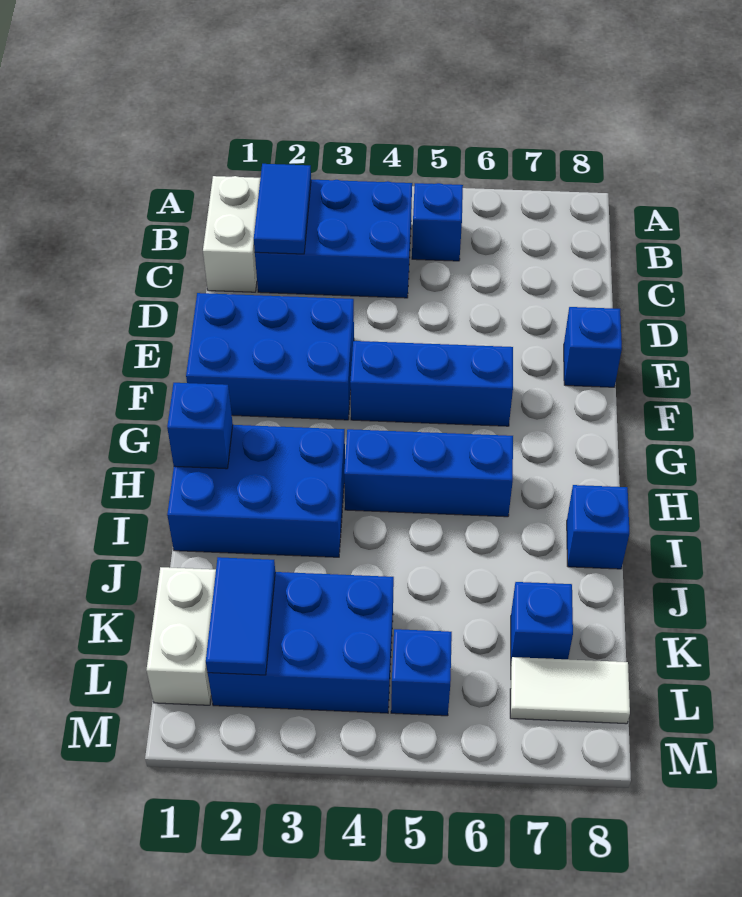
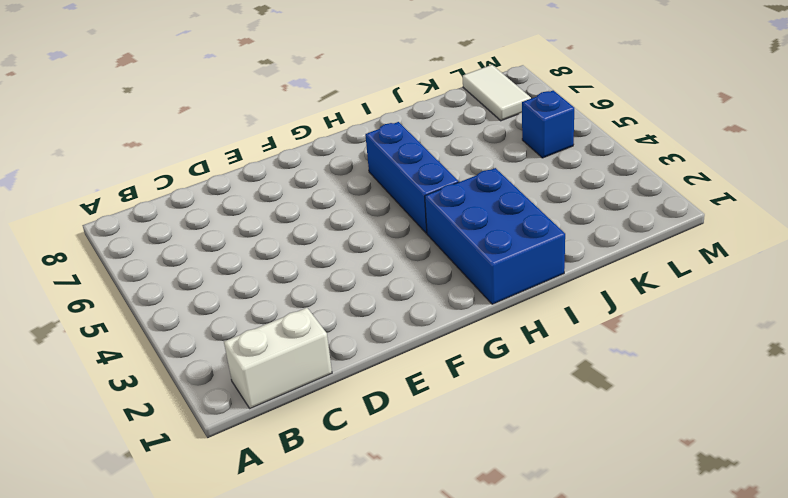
none -> blue brick B2:C4 level 1
none -> blue brick B5 level 1
none -> blue brick E1:F3 level 1

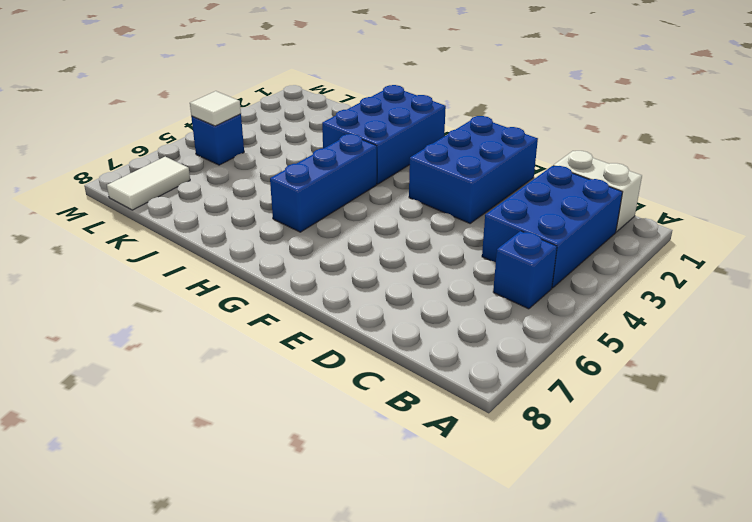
white tile L5 level 2 -> none
none -> blue brick E8 level 1
none -> blue brick F4:F6 level 1
none -> blue brick I8 level 1

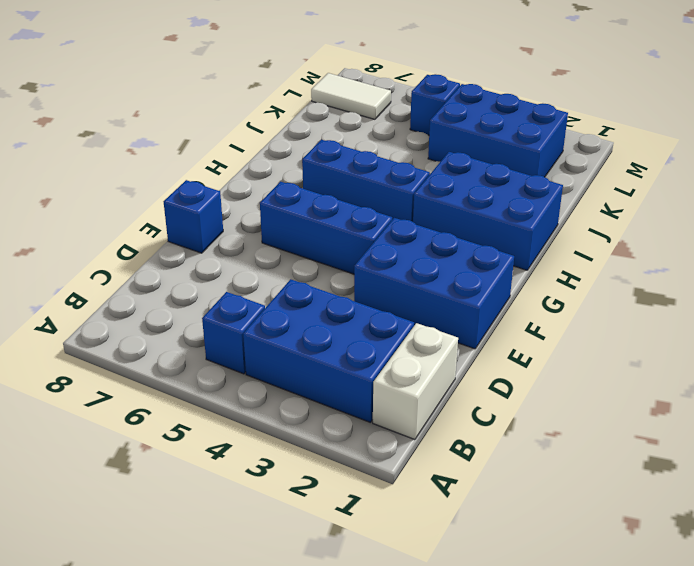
none -> blue brick I8 level 1
none -> white brick K1:L1 level 1
none -> blue brick K7 level 1

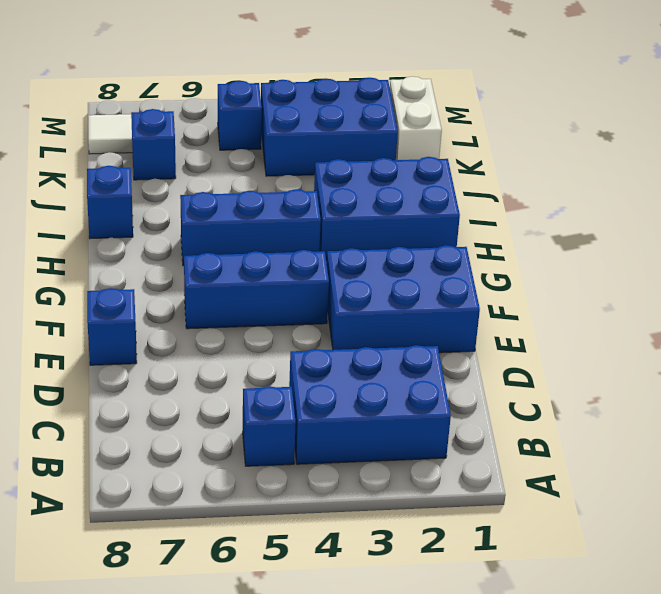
none -> white brick B1:C1 level 1
none -> blue tile B2:C2 level 2
none -> blue brick H1 level 2

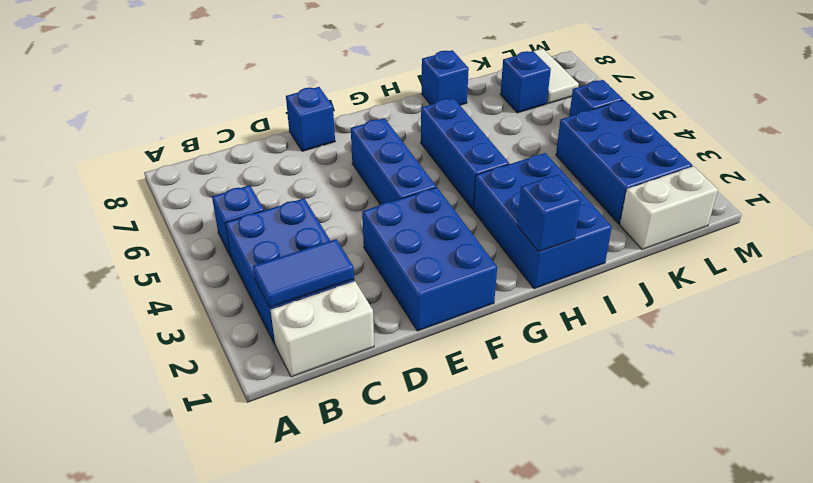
none -> blue tile K2:L2 level 2

